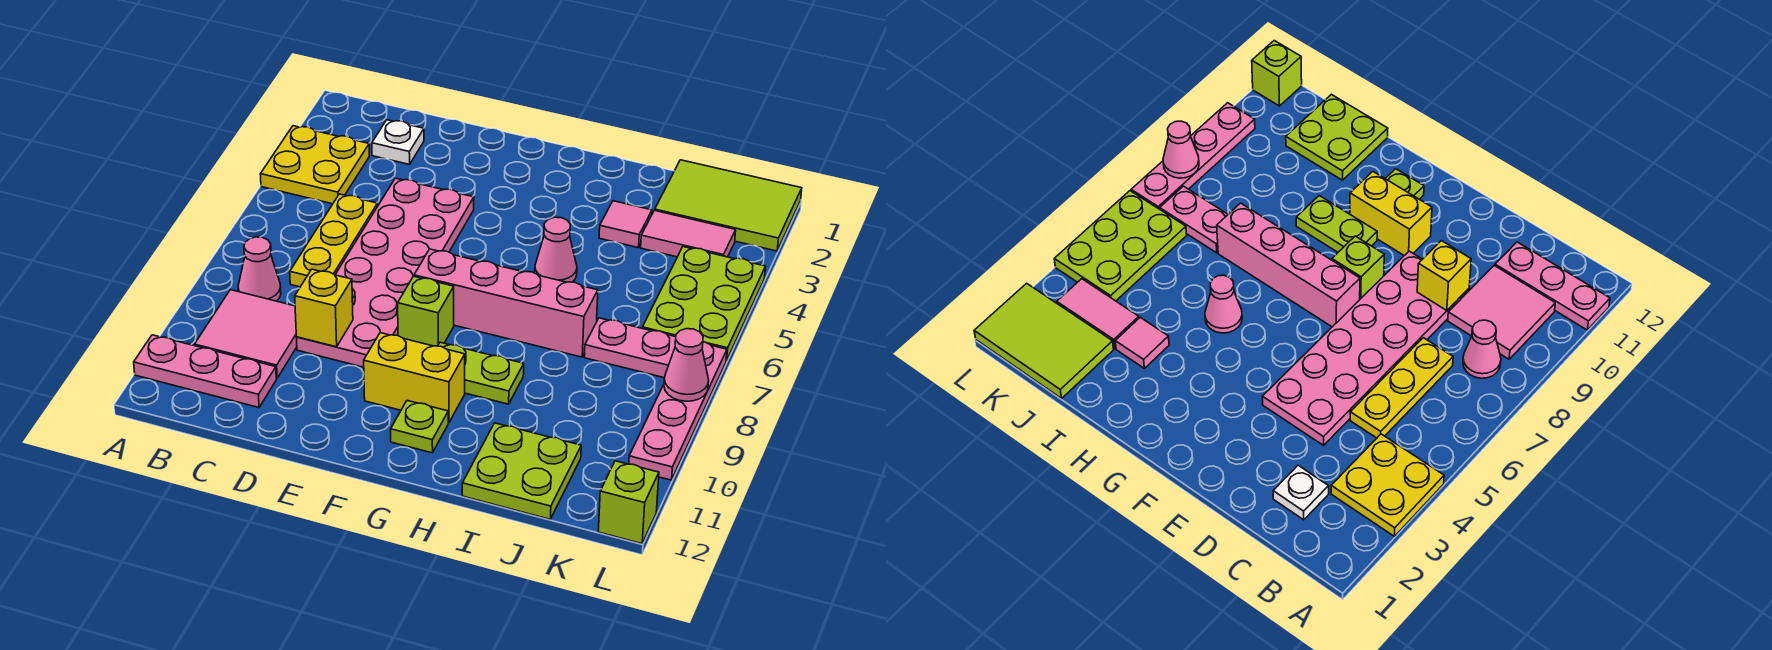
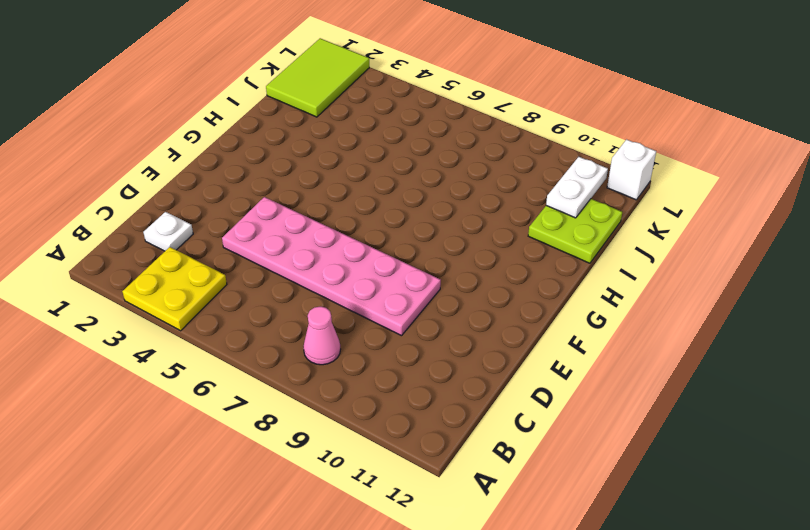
white plate J11:K11 level 2 -> none
white brick L12 level 1 -> lime brick L12 level 1
none -> pink plate A11:C11 level 1
none -> pink tile B9:C10 level 1
none -> yellow plate C5:C7 level 1

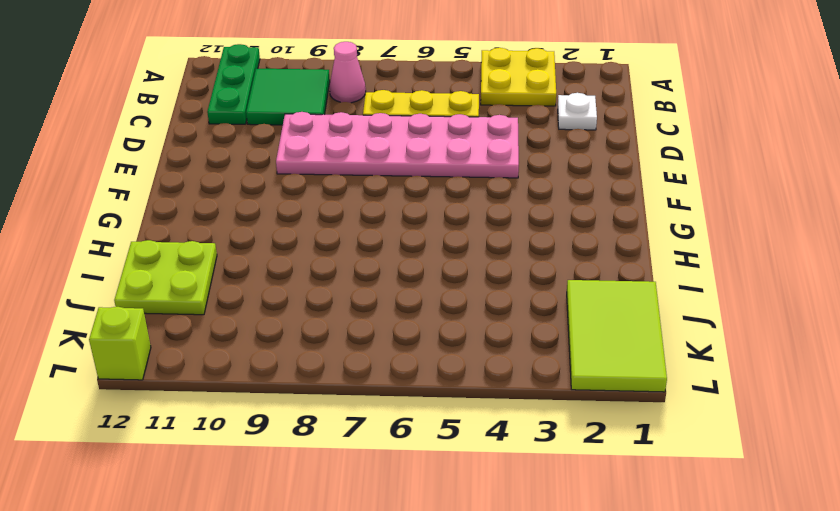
green plate A11:C11 level 1 -> pink plate A11:C11 level 1
green tile B9:C10 level 1 -> pink tile B9:C10 level 1
none -> pink brick F7:I7 level 1
none -> lime brick F8 level 1
none -> yellow brick F10:G10 level 1

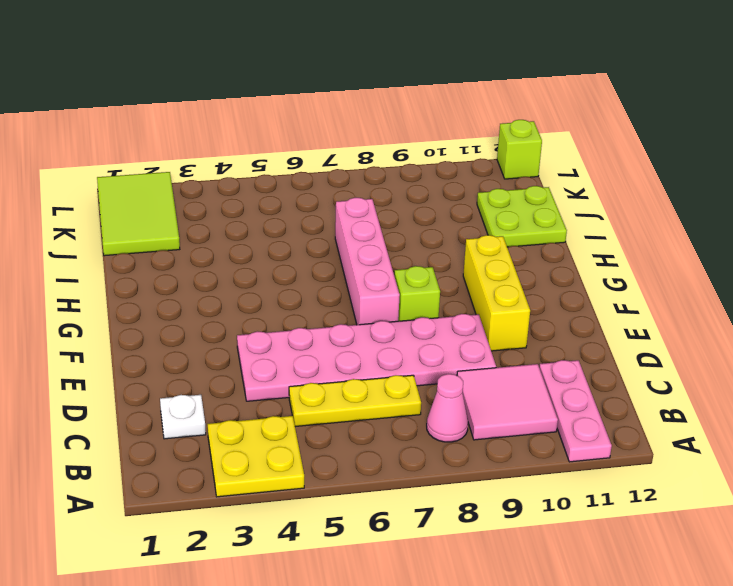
yellow brick E10:G10 level 1 -> yellow brick F10:G10 level 1
none -> lime plate G9:H9 level 1
none -> lime plate G11 level 1
none -> pink cone H5 level 1

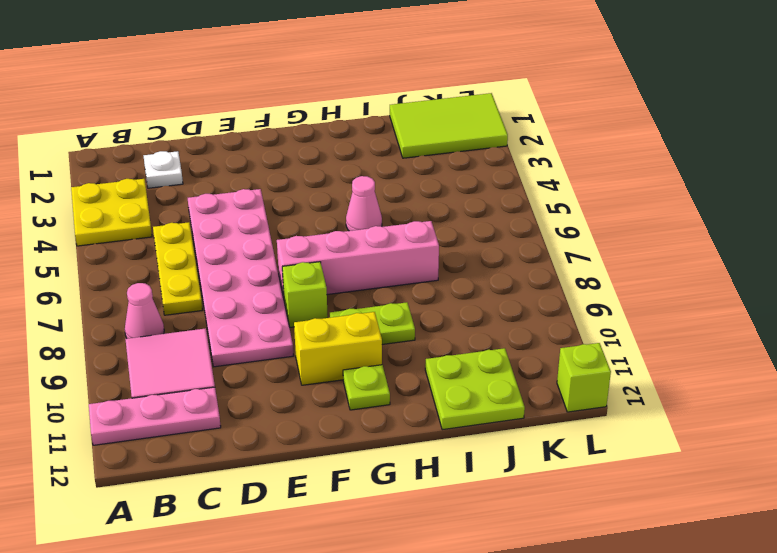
none -> pink tile I3 level 1
none -> pink tile J3:K3 level 1
none -> pink plate J7:K7 level 1

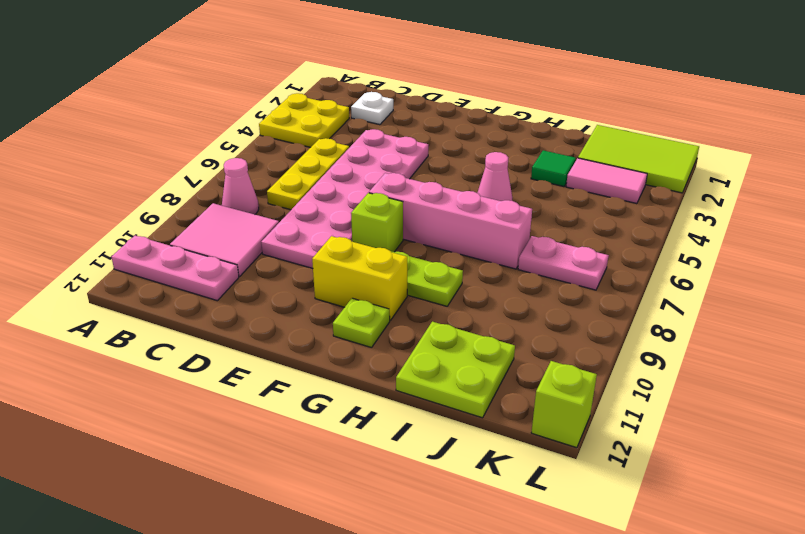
green tile I3 level 1 -> pink tile I3 level 1
none -> lime plate K4:L6 level 1
none -> pink plate L7:L10 level 1
none -> yellow brick D9 level 2

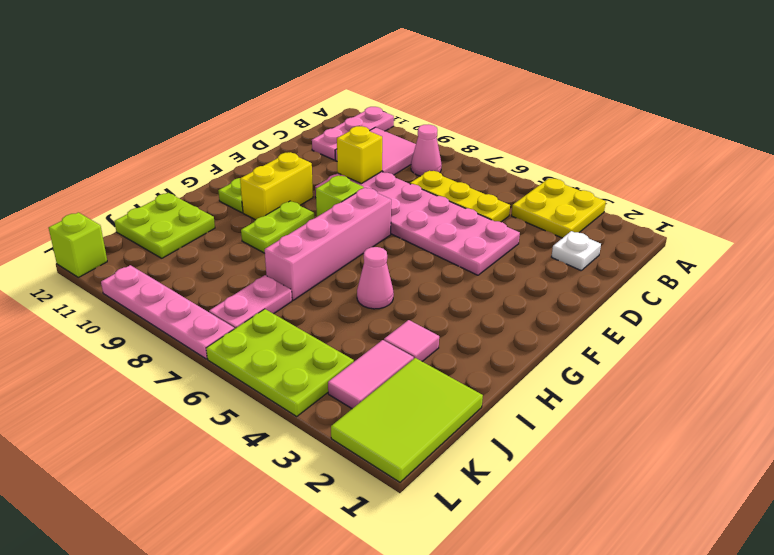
none -> pink cone L8 level 2

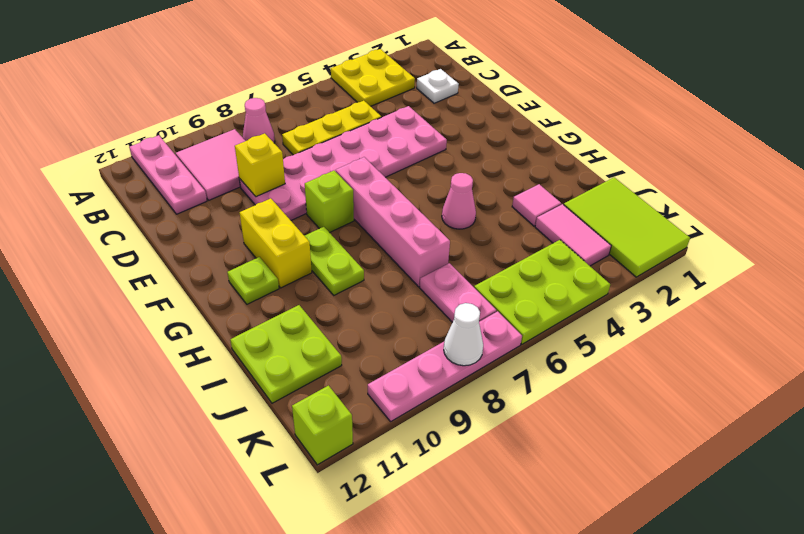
white cone L8 level 2 -> pink cone L8 level 2

